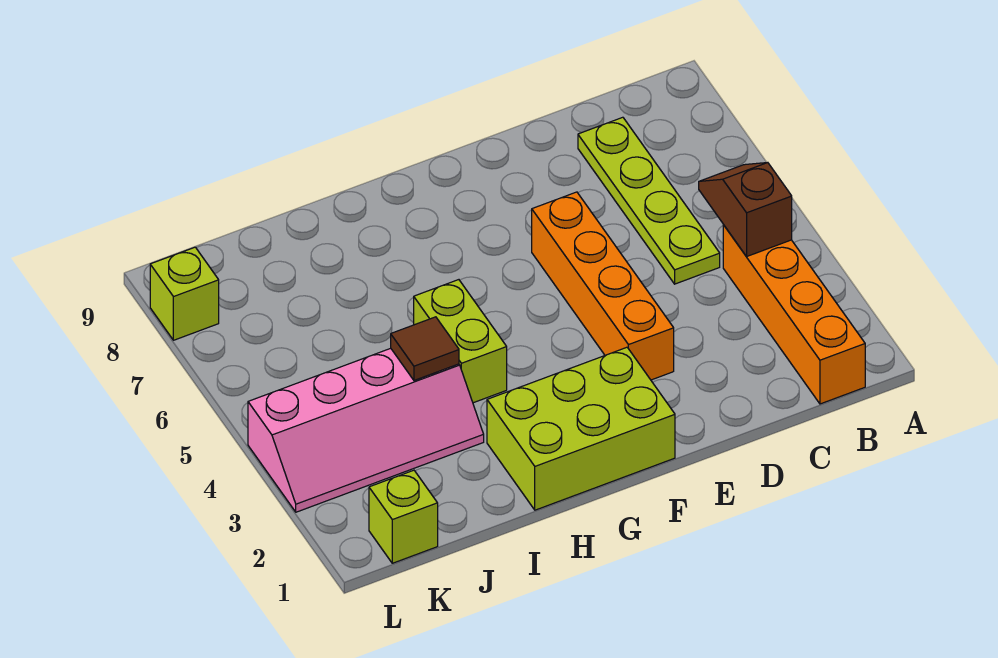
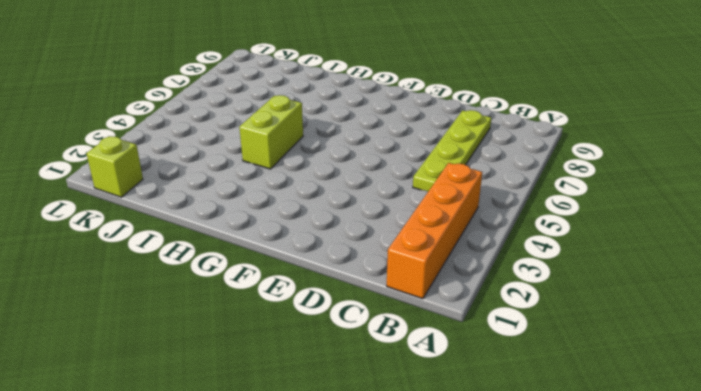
none -> orange brick E3:E6 level 1
none -> lime brick F1:H2 level 1

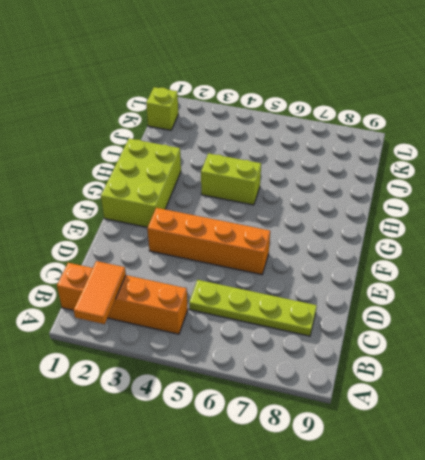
orange tile A2:B2 level 2 -> none
none -> pink slope I3:L4 level 1 top 4
none -> lime brick L8 level 1

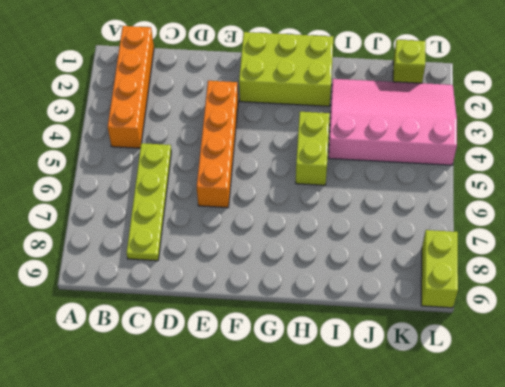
pink slope I2:L4 level 1 top 4 -> pink slope I3:L4 level 1 top 4
lime brick L8:L9 level 1 -> lime brick L8 level 1
none -> brown slope B4:B5 level 2 top 4
none -> brown tile I4 level 2

